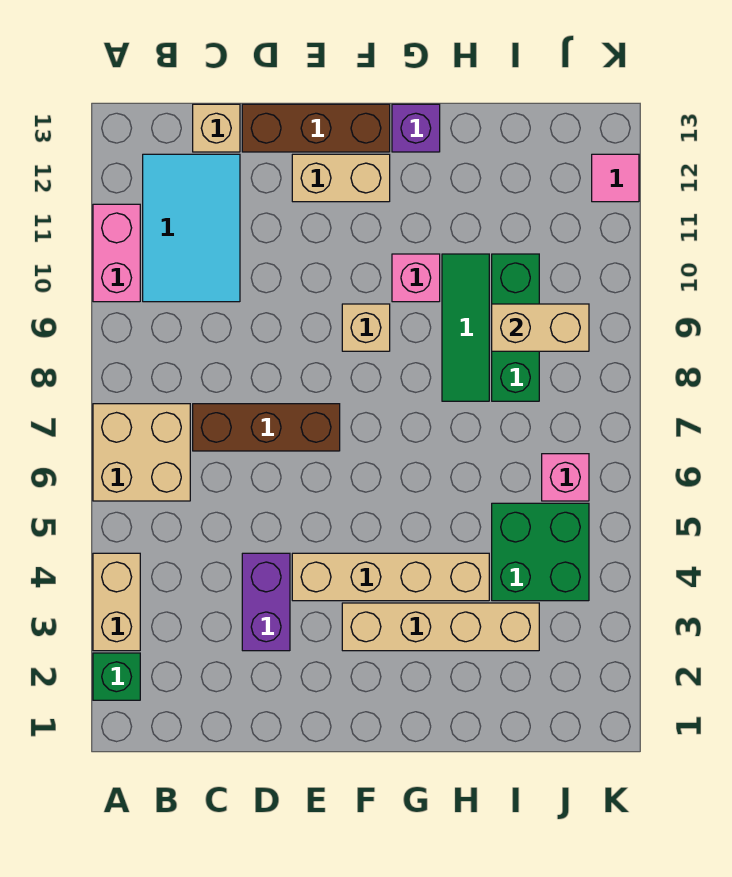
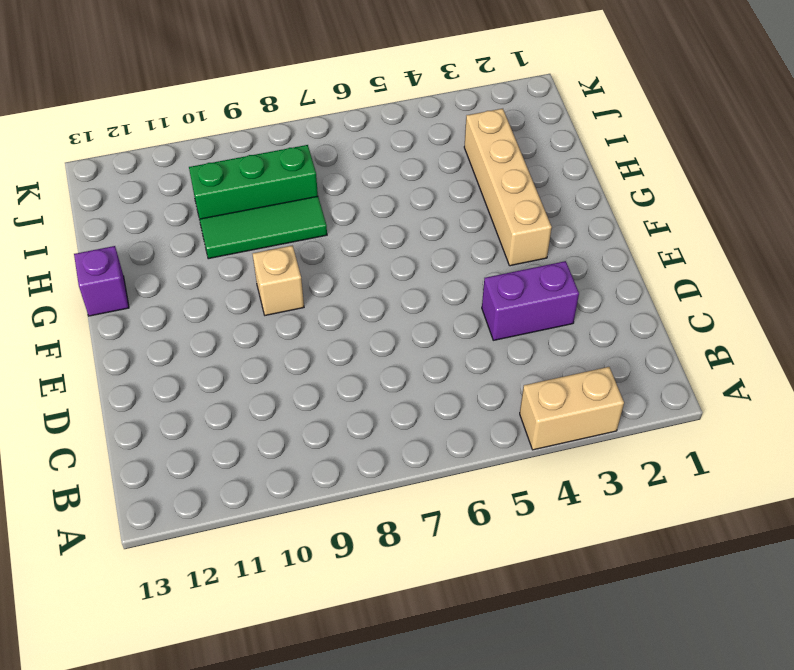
none -> green brick A2 level 1
none -> tan brick A6:B7 level 1
none -> pink brick A10:A11 level 1

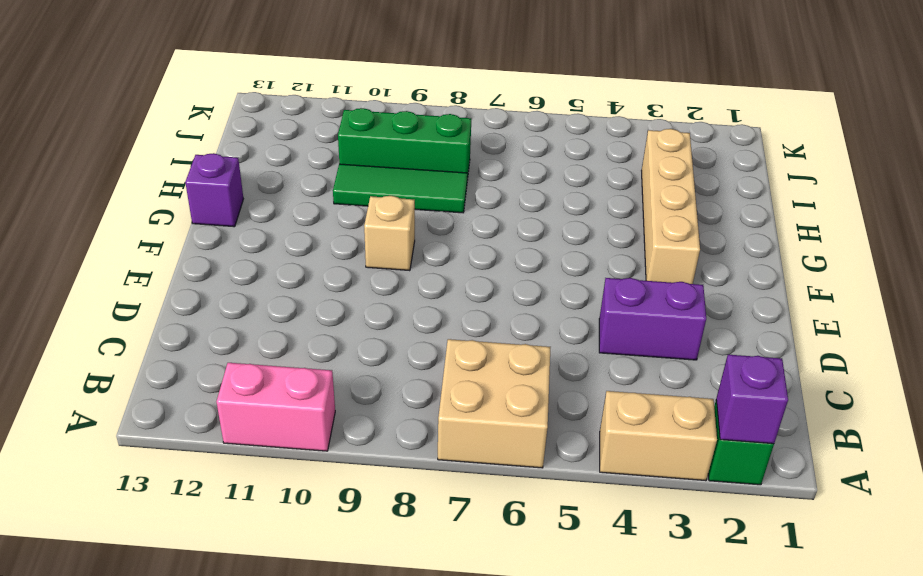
purple brick A2 level 2 -> none
none -> cyan tile B10:C12 level 1
none -> brown brick C7:E7 level 1
none -> tan brick C13 level 1

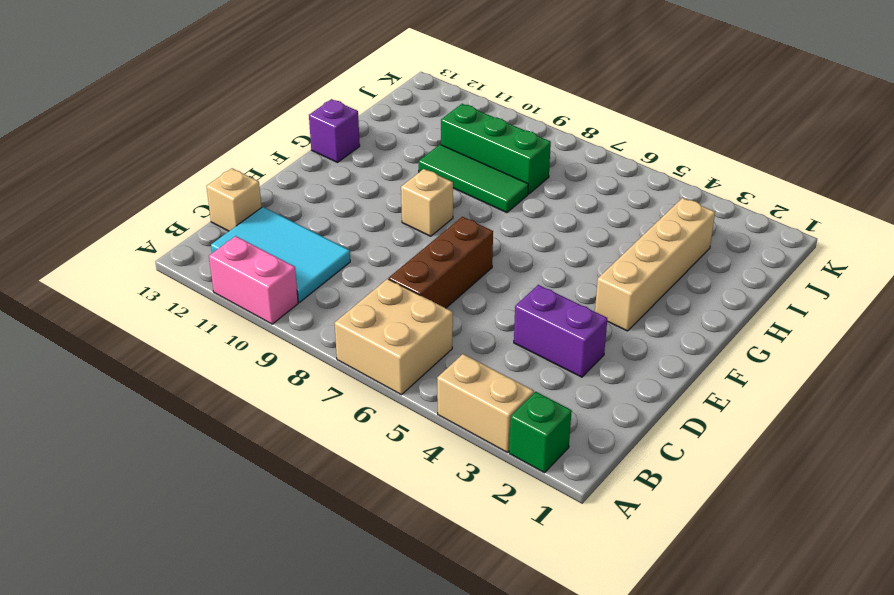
none -> brown brick D13:F13 level 1
none -> tan brick E4:H4 level 1
none -> tan brick E12:F12 level 1

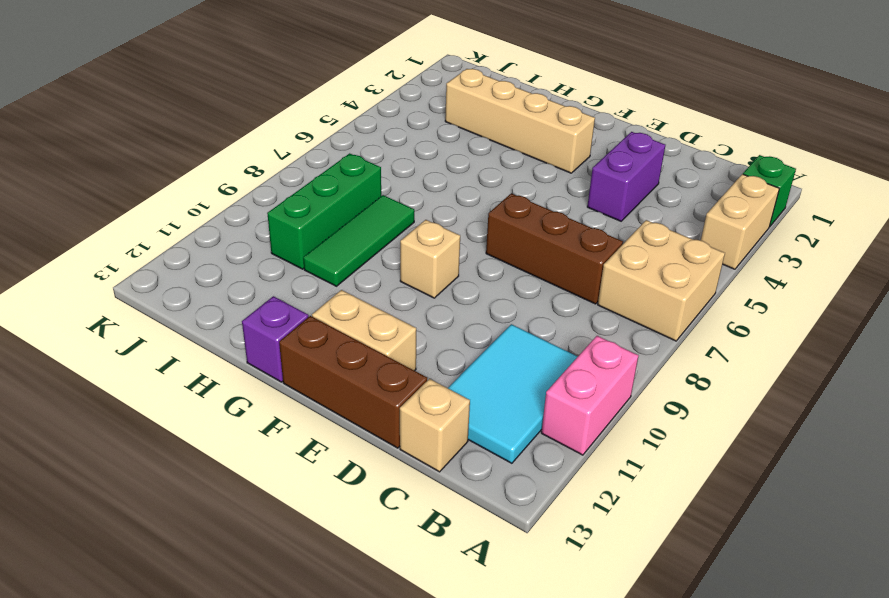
none -> tan brick E4:H4 level 1
none -> pink brick G10 level 1
none -> green brick I4:J5 level 1

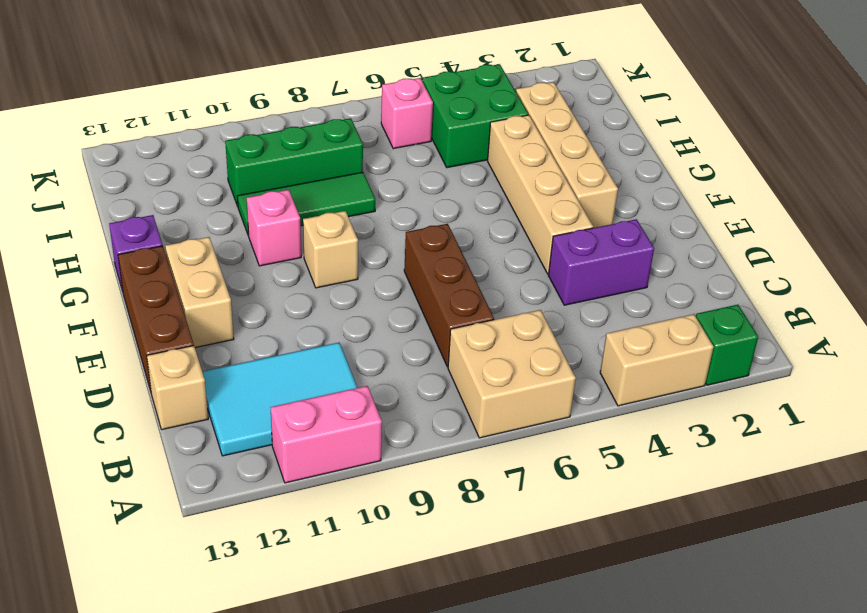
none -> pink tile K12 level 1
none -> tan brick I9:J9 level 2

